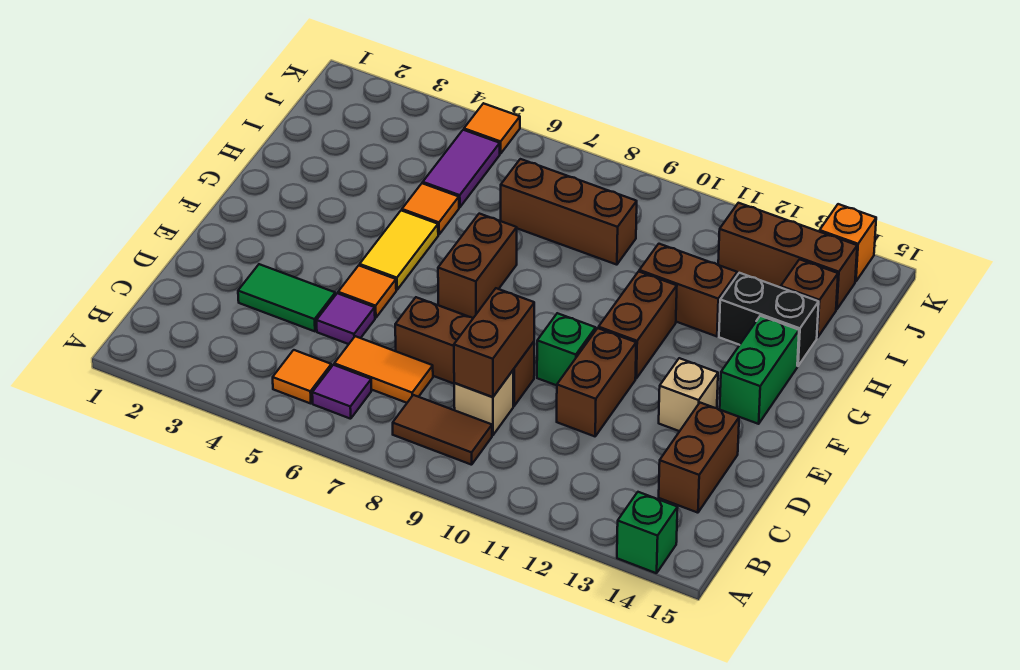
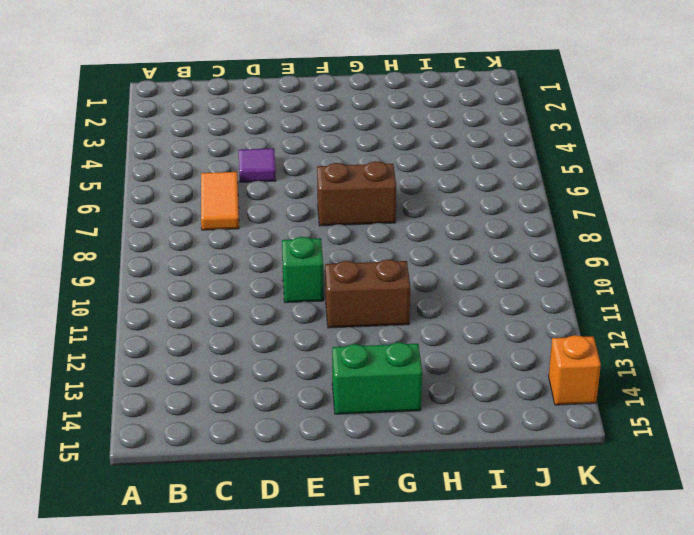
none -> green brick A14 level 1
none -> orange tile B5 level 1
none -> purple tile B6 level 1

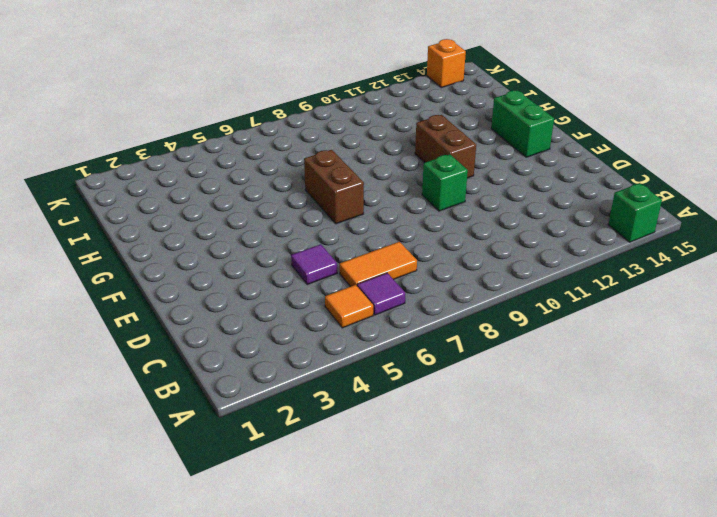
none -> brown tile B8:B9 level 1
none -> tan brick C9 level 1
none -> brown brick C14:D14 level 1

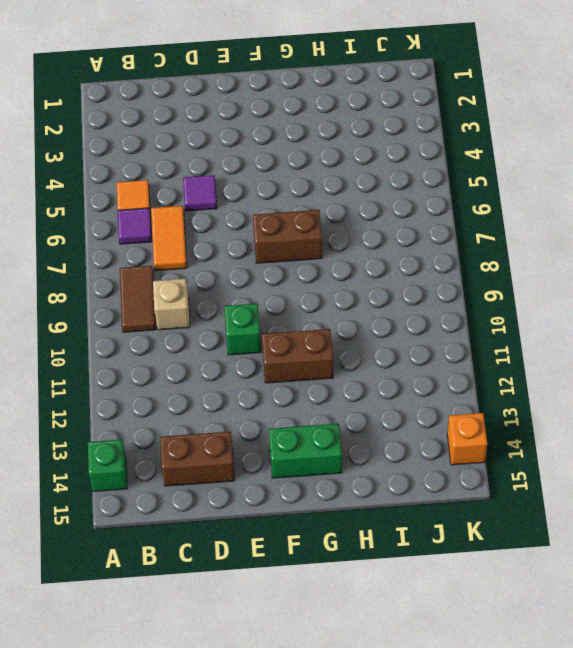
none -> green tile D3:D4 level 1
none -> brown brick D7:D9 level 1
none -> brown brick D11:E11 level 1

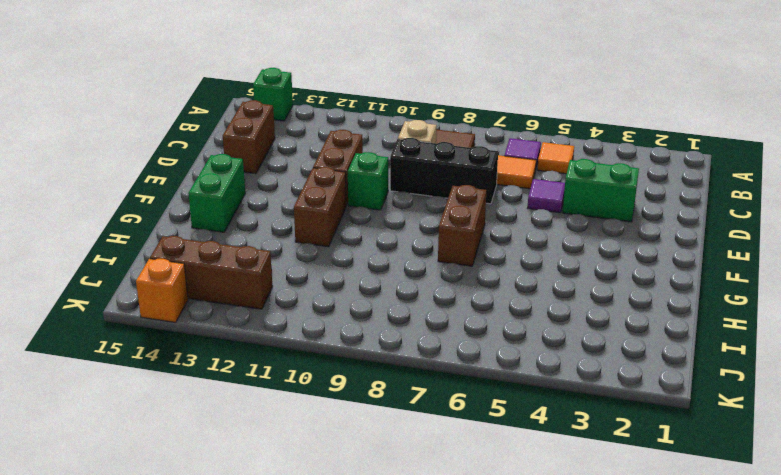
green brick D3:D4 level 1 -> green tile D3:D4 level 1
black brick D7:D9 level 1 -> brown brick D7:D9 level 1
none -> orange tile E5 level 1
none -> tan brick E13 level 1
none -> yellow tile F5:G5 level 1

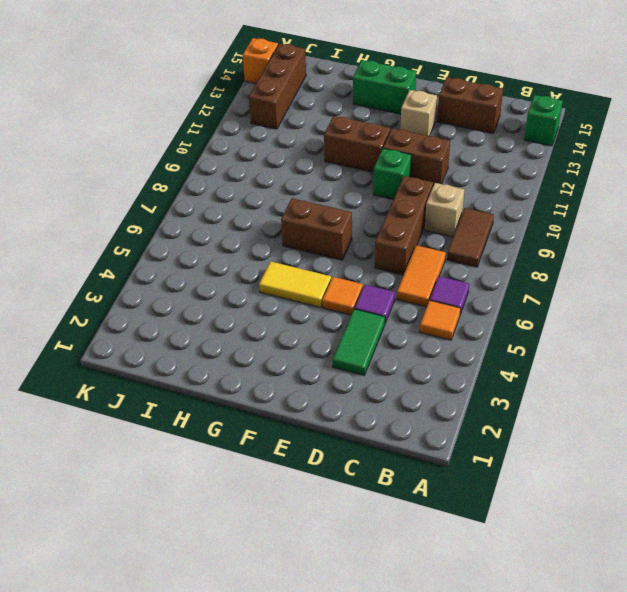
none -> orange tile H5 level 1
none -> brown brick H11:H12 level 1
none -> black brick H13:H14 level 1

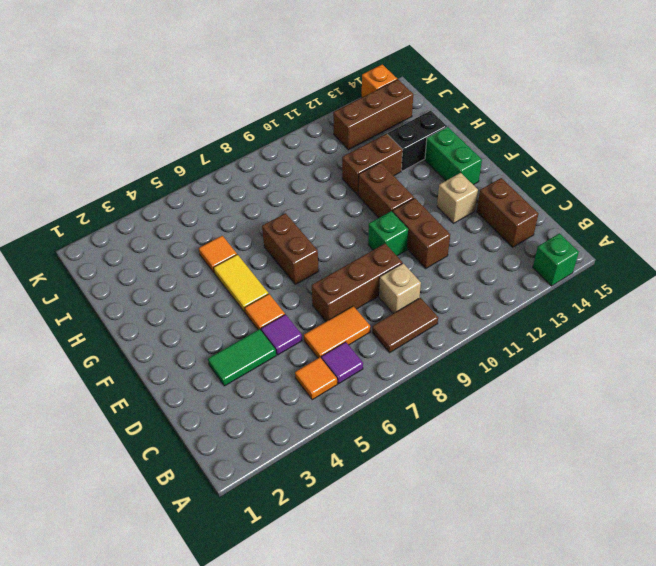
none -> purple tile I5:J5 level 1
none -> brown brick I7:I9 level 1
none -> brown brick I14 level 1

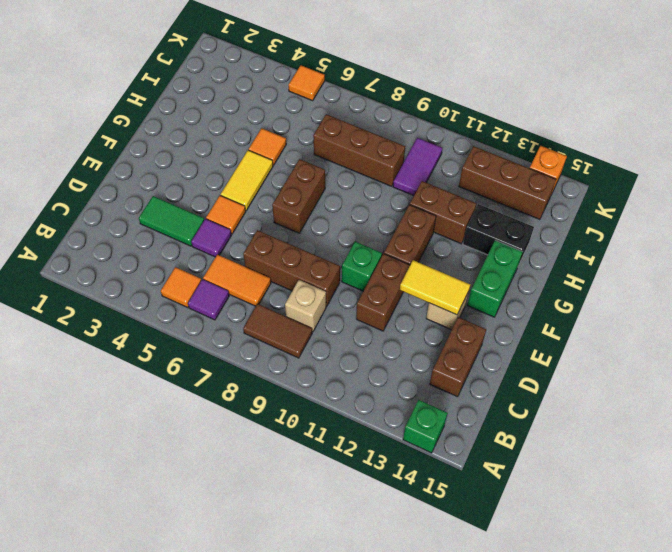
yellow tile E12:E13 level 2 -> none
purple tile I10:J10 level 1 -> purple tile I5:J5 level 1
none -> brown brick I14 level 1
none -> brown brick C9:D9 level 2

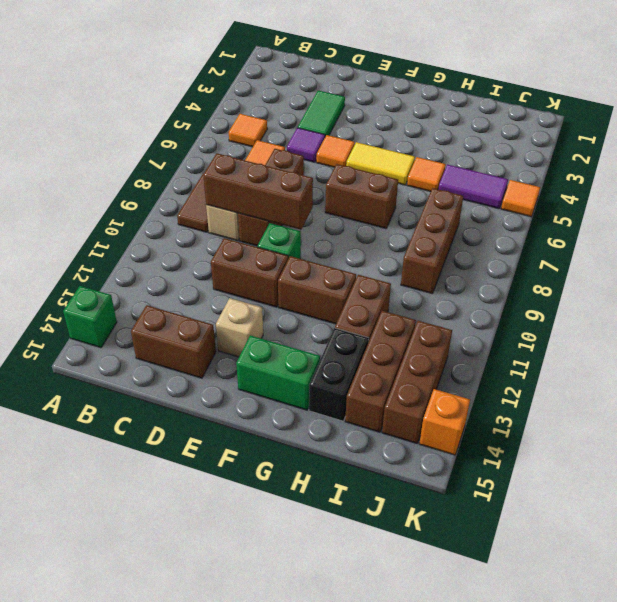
brown brick C9:E9 level 2 -> brown brick C9:D9 level 2
brown brick I12:I14 level 1 -> brown brick I14 level 1
none -> purple tile B6 level 1

